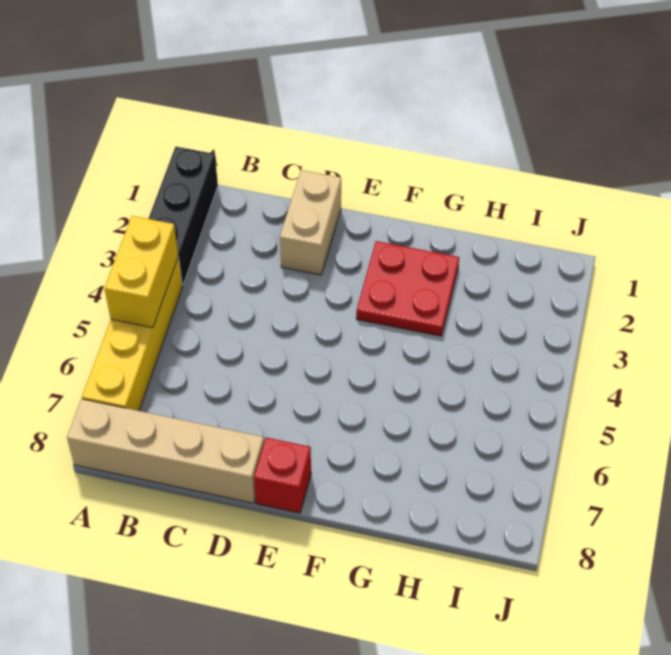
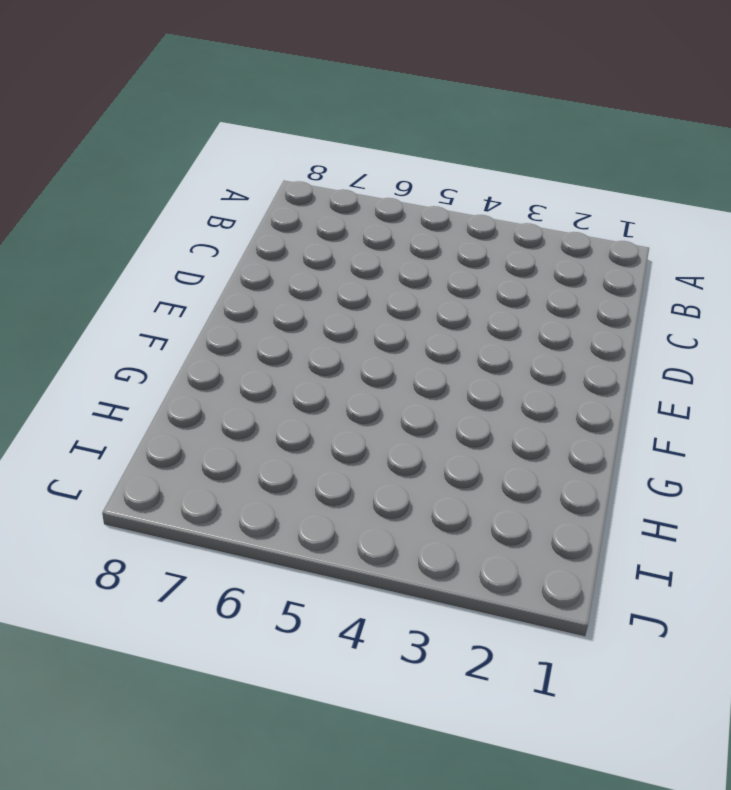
none -> black brick A1:A3 level 1
none -> yellow brick A4:A7 level 1

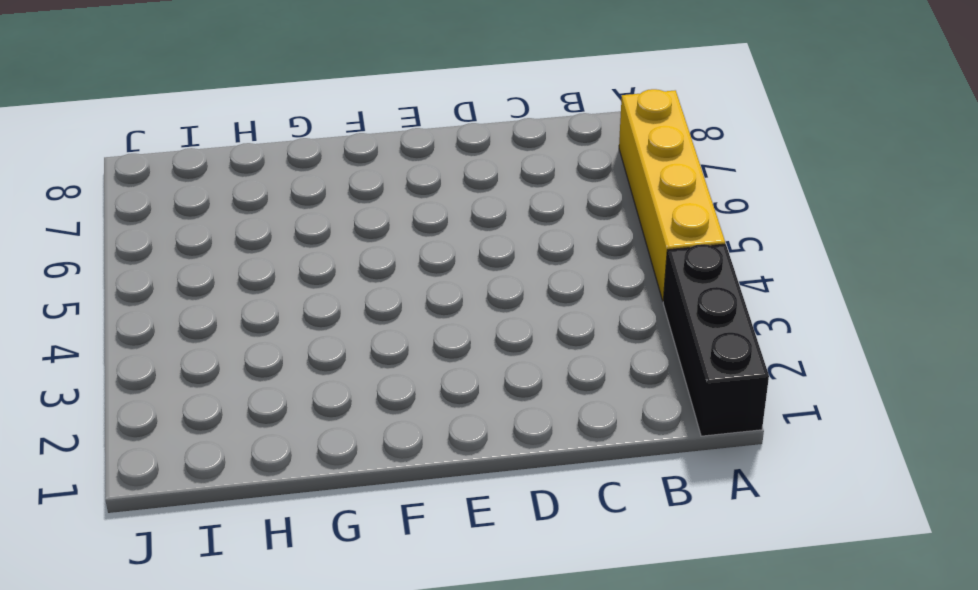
none -> tan brick A8:D8 level 1
none -> tan brick D1:D2 level 1

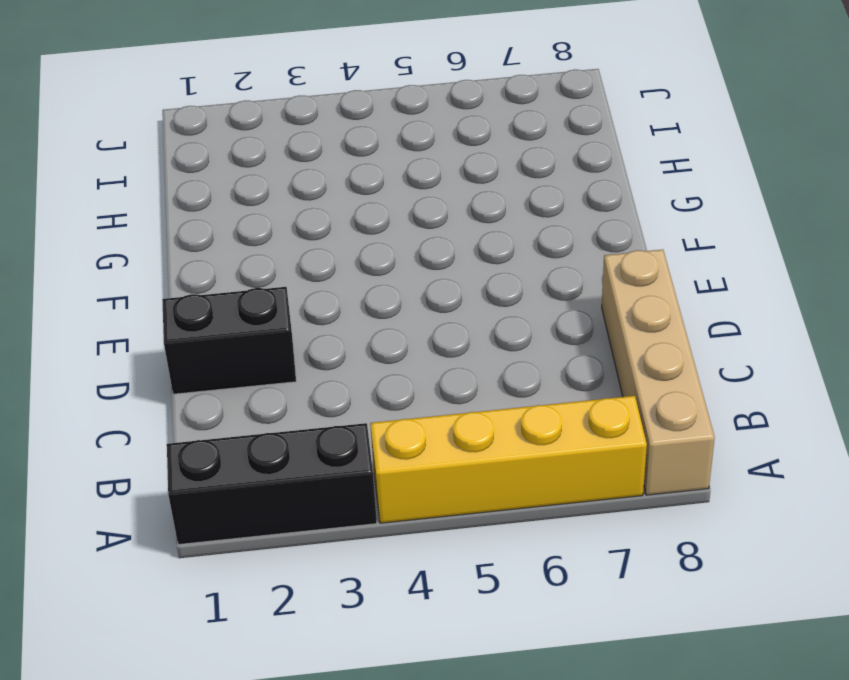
black brick D1:D2 level 1 -> tan brick D1:D2 level 1
none -> red brick E8 level 1
none -> red plate F2:G3 level 1

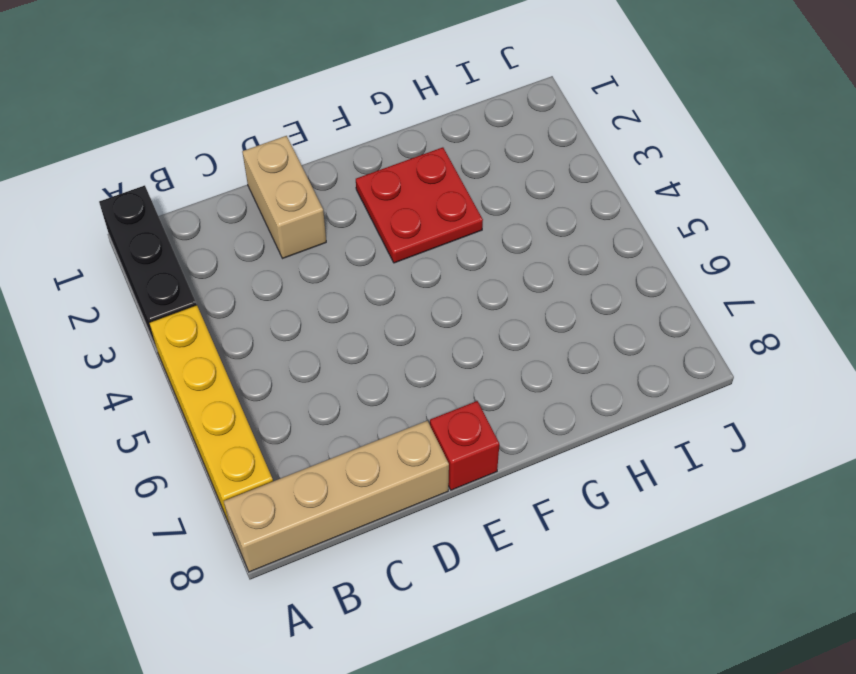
none -> yellow brick A4:A5 level 2

